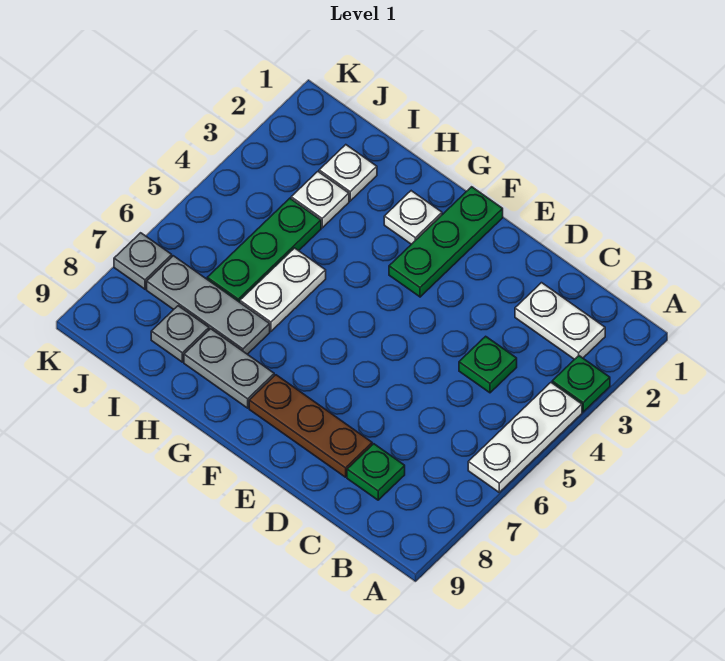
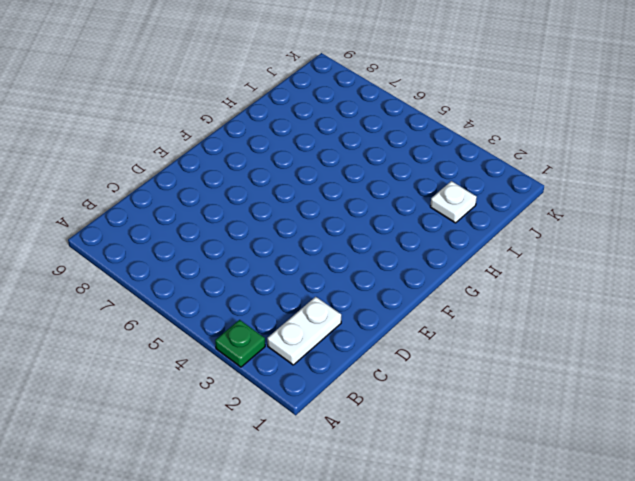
none -> white plate A4:A6 level 1
none -> green plate C4 level 1
none -> green plate C8 level 1

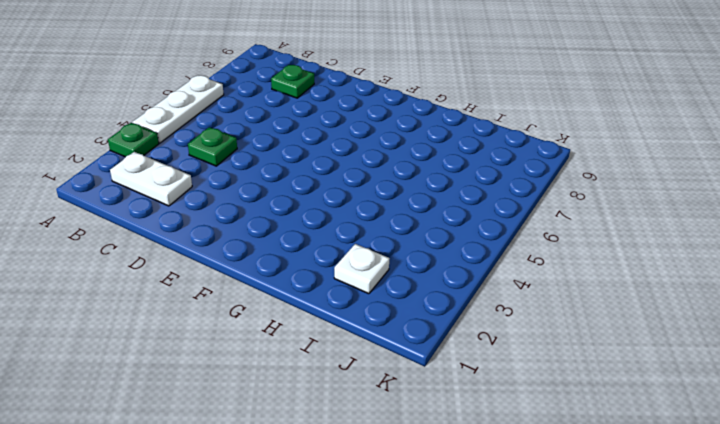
none -> brown plate D8:F8 level 1
none -> green plate F1:F3 level 1
none -> white plate G2 level 1

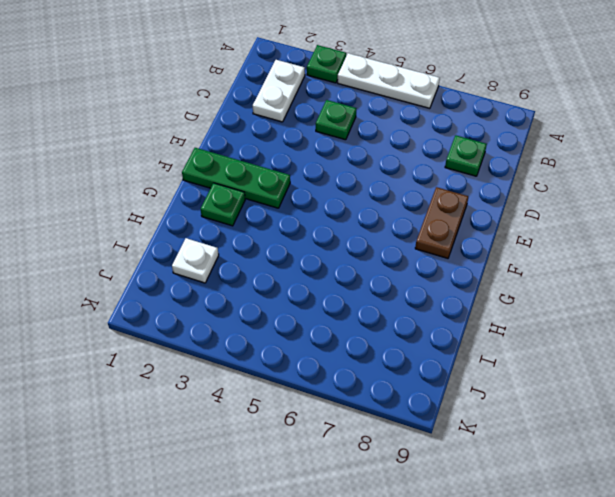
brown plate E8:F8 level 1 -> brown plate D8:F8 level 1
green plate G2 level 1 -> white plate G2 level 1
none -> grey plate G8:H8 level 1
none -> white plate H5:H6 level 1
none -> grey plate H7:J7 level 1

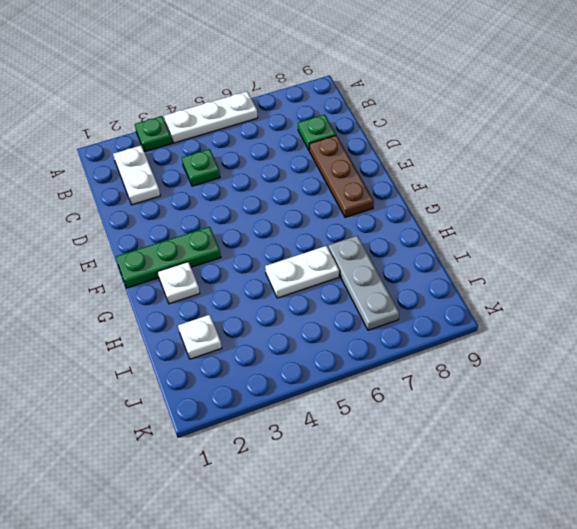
none -> grey plate G8:H8 level 1
none -> white plate I3 level 1
none -> green plate I4:I6 level 1

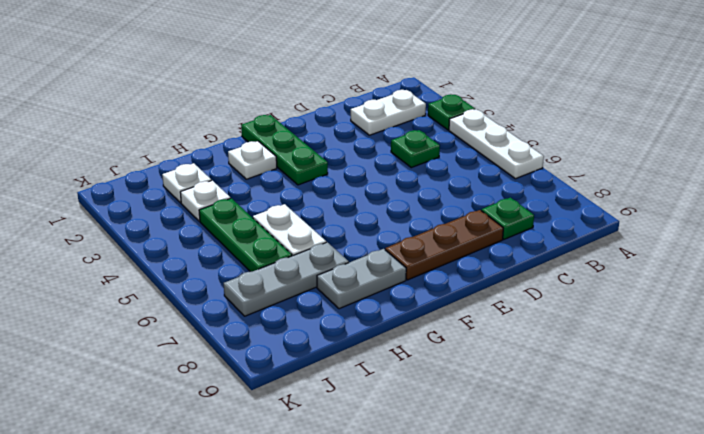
none -> grey plate I8 level 1
none -> grey plate K7 level 1

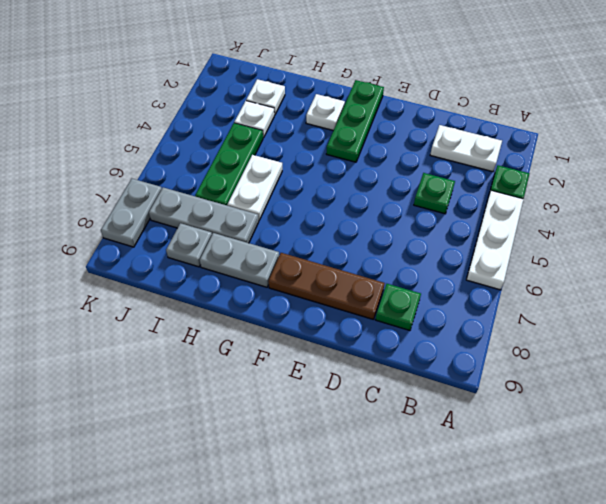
grey plate K7:K8 level 1 -> grey plate K7 level 1

